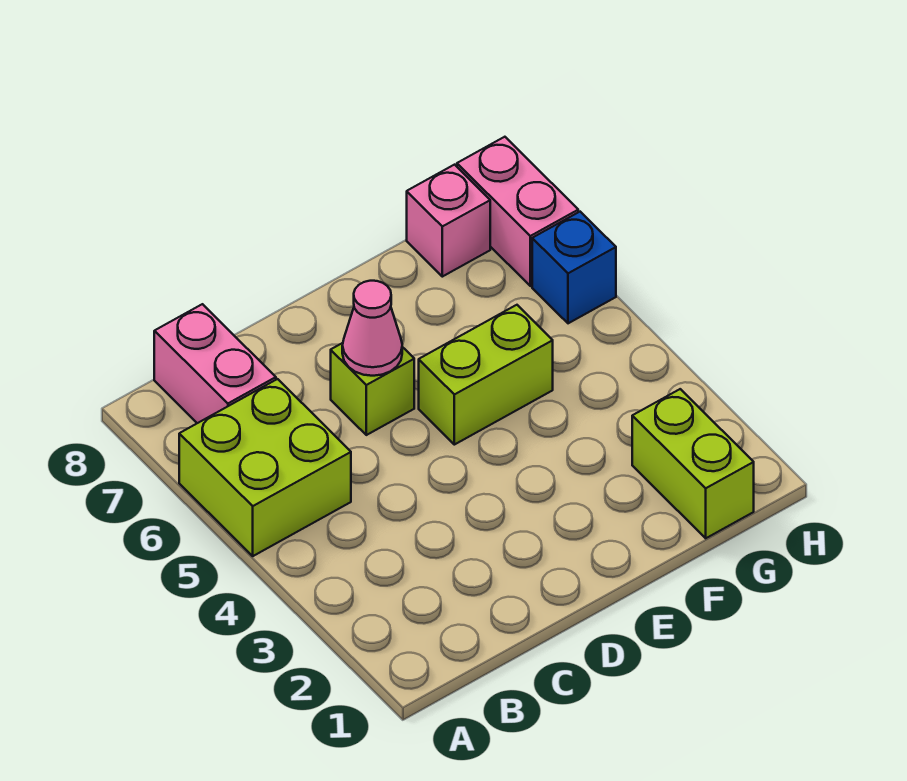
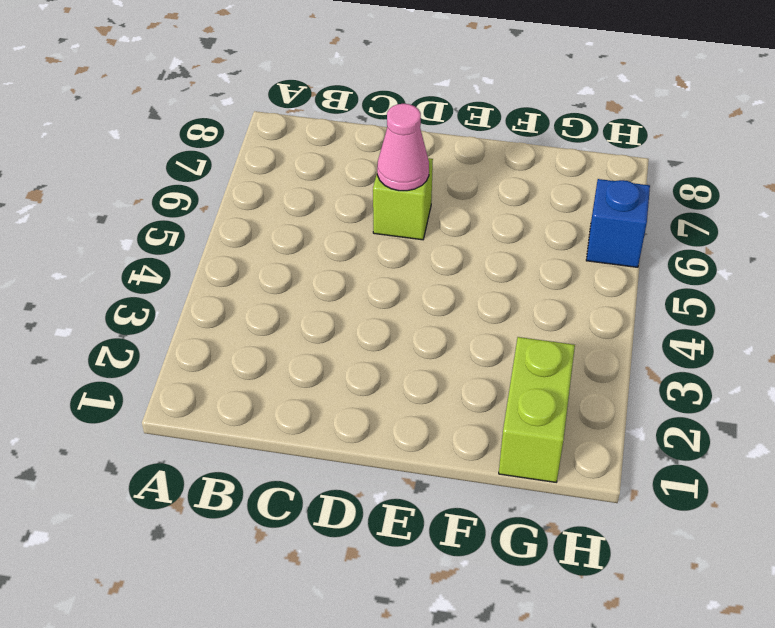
none -> lime brick A5:B6 level 1
none -> pink brick B7:B8 level 1

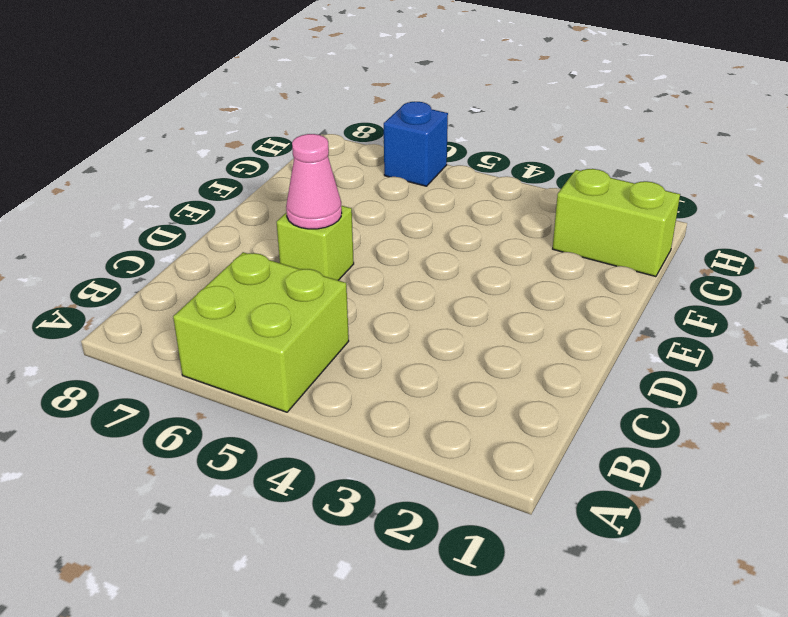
none -> pink brick B7:B8 level 1
none -> lime brick E5:F5 level 1

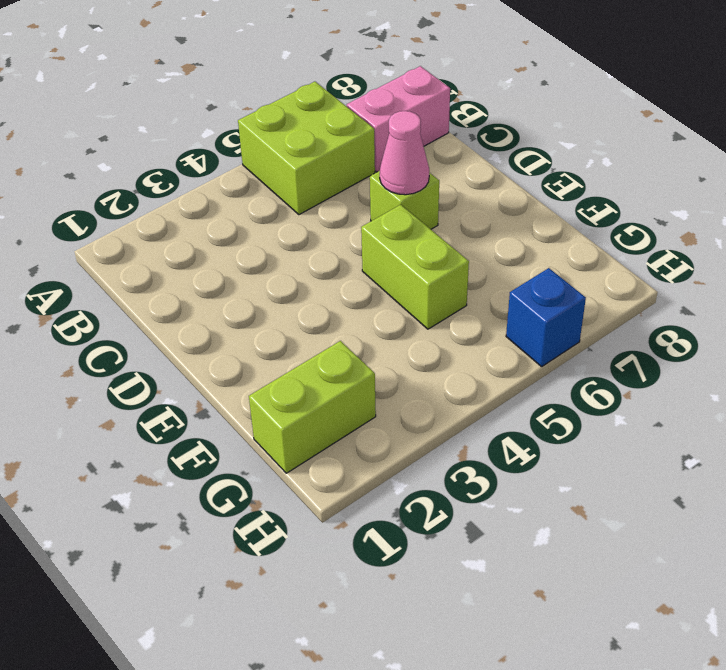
none -> pink brick G8 level 1
none -> pink brick H7:H8 level 1

